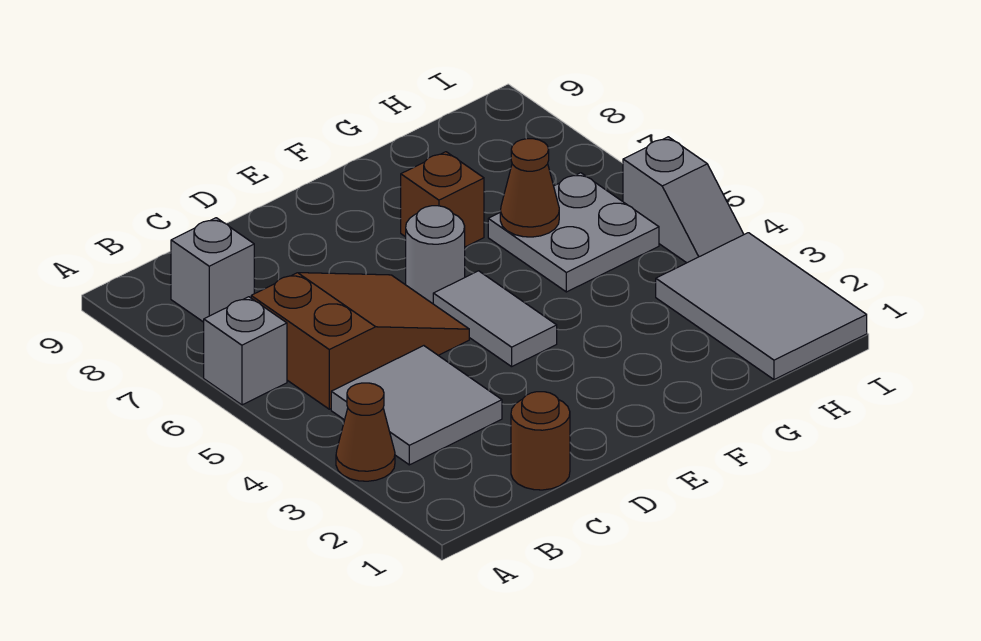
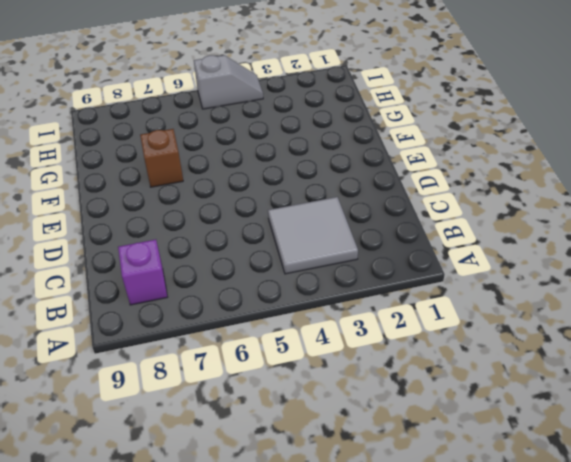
purple brick B8 level 1 -> grey brick B8 level 1
none -> brown cone A3 level 1
none -> grey brick A6 level 1
none -> brown slope B5:D6 level 1 top B

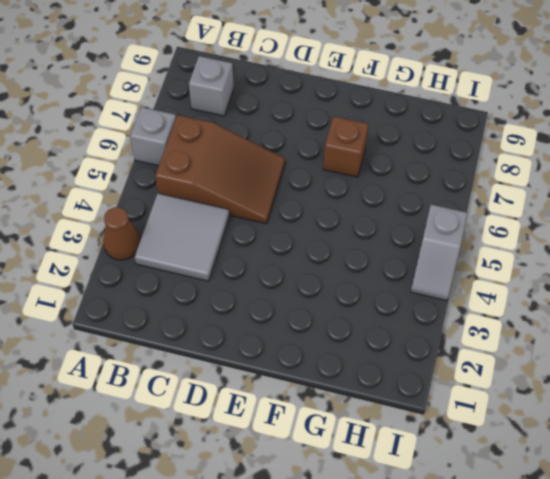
none -> brown round brick C1 level 1
none -> grey tile E4:E5 level 1
none -> grey round brick E6 level 1

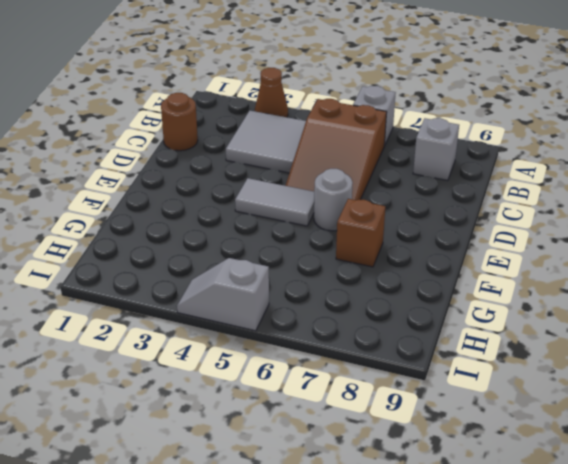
none -> grey plate G5:H6 level 1
none -> grey tile H1:I3 level 1
none -> brown cone G6 level 2

